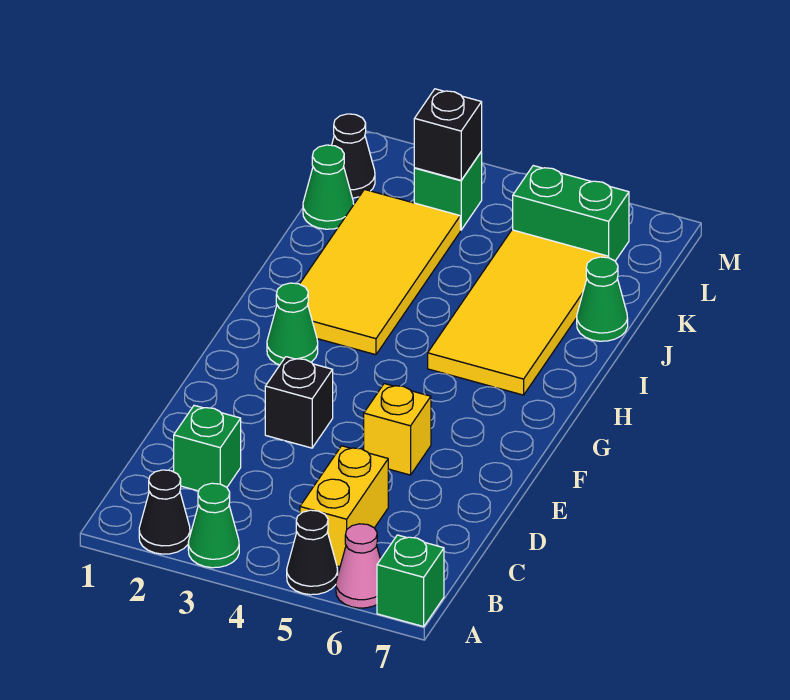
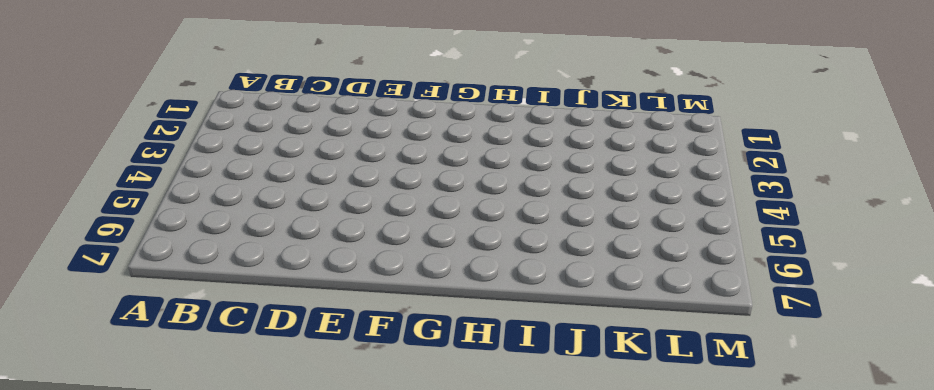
none -> black cone A2 level 1
none -> green cone A3 level 1
none -> black cone A5 level 1

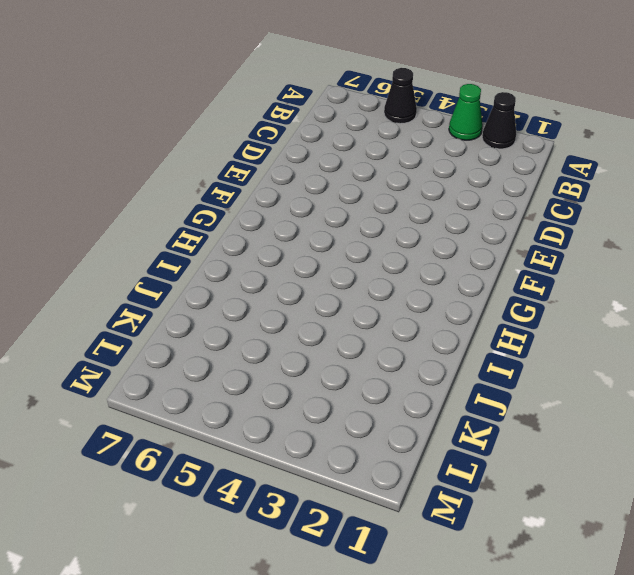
none -> pink cone A6 level 1
none -> green brick A7 level 1
none -> yellow brick B5:C5 level 1

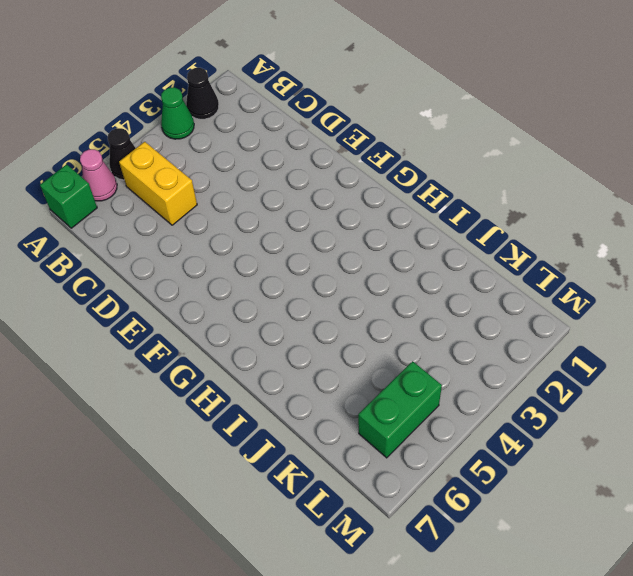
none -> green brick C2 level 1
none -> black brick E3 level 1
none -> yellow brick E5 level 1

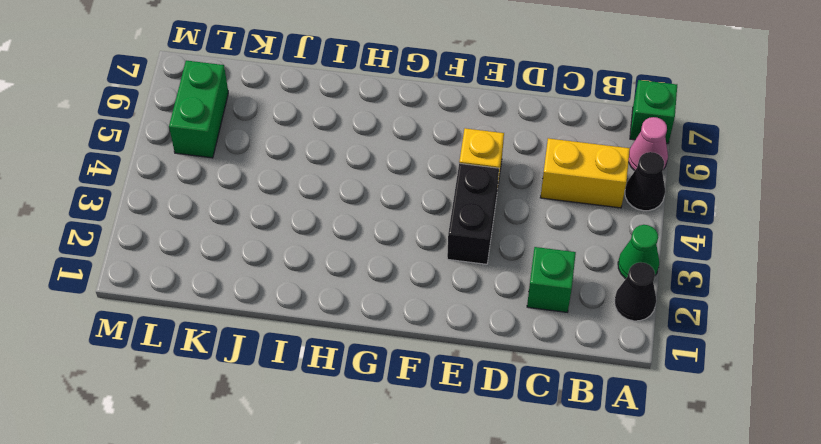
black brick E3:E4 level 1 -> black brick E3 level 1
none -> green cone G2 level 1
none -> yellow tile H2:K3 level 1
none -> yellow tile H5:K6 level 1

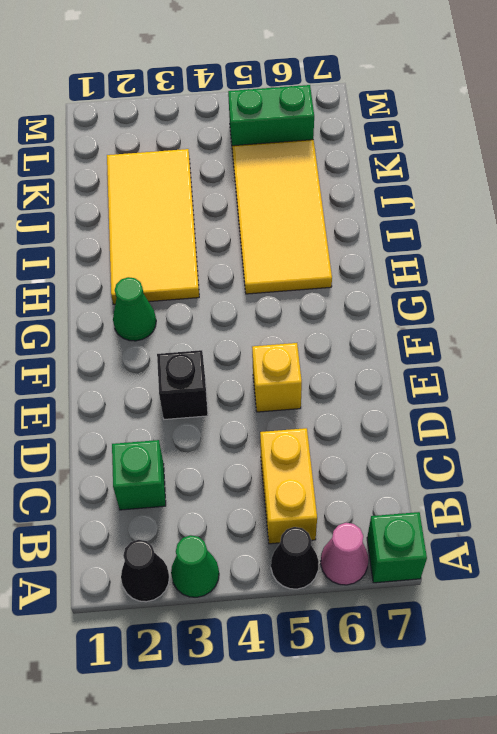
none -> green cone J7 level 1
none -> green cone K1 level 1
none -> black cone L1 level 1

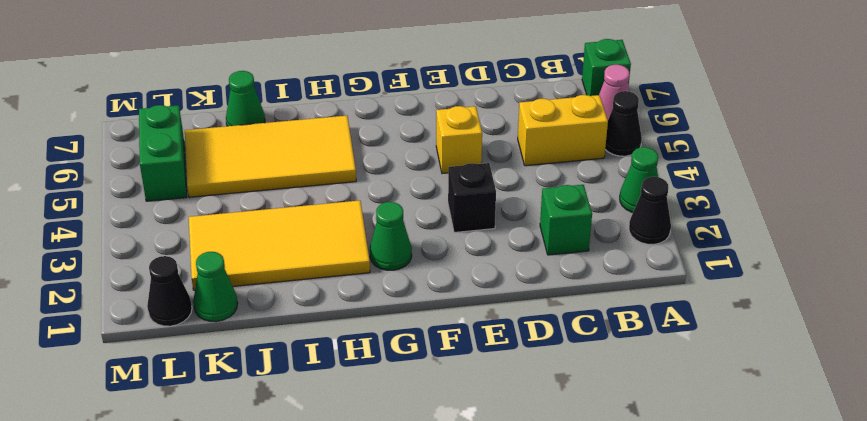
none -> green brick L3 level 1
none -> black brick L3 level 2

